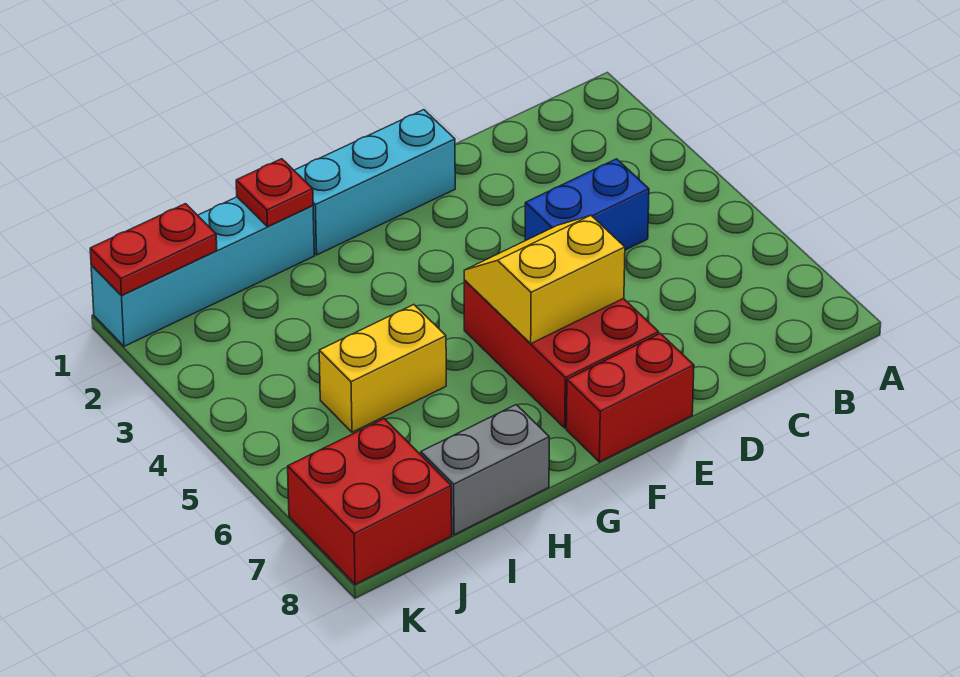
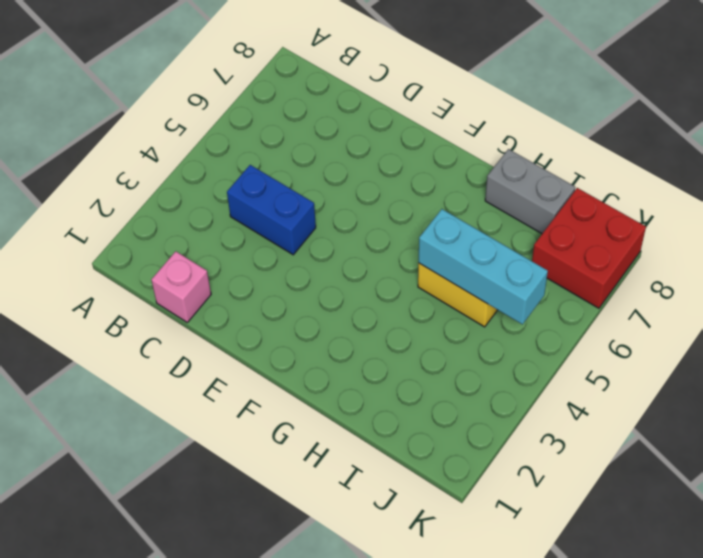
pink brick C1 level 1 -> none
cyan brick H5:J5 level 2 -> cyan brick E1:G1 level 1
none -> red brick E5:F7 level 1
none -> red brick E8:F8 level 1

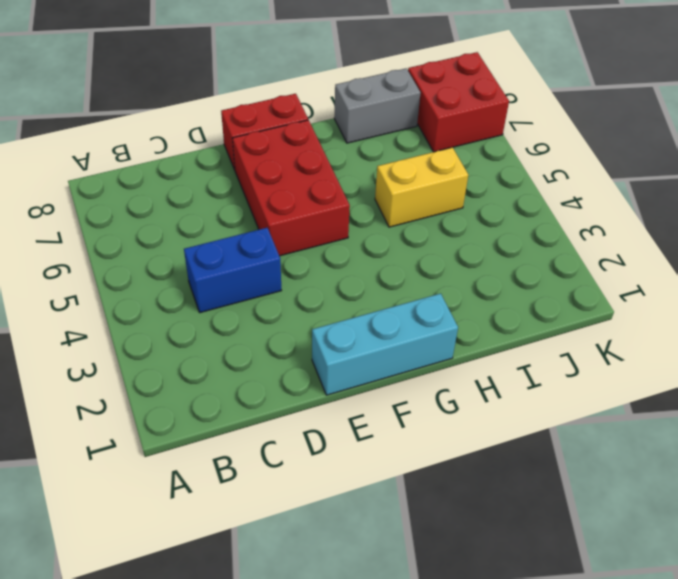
none -> cyan brick H1:K1 level 1
none -> yellow slope E5:F6 level 2 top 6

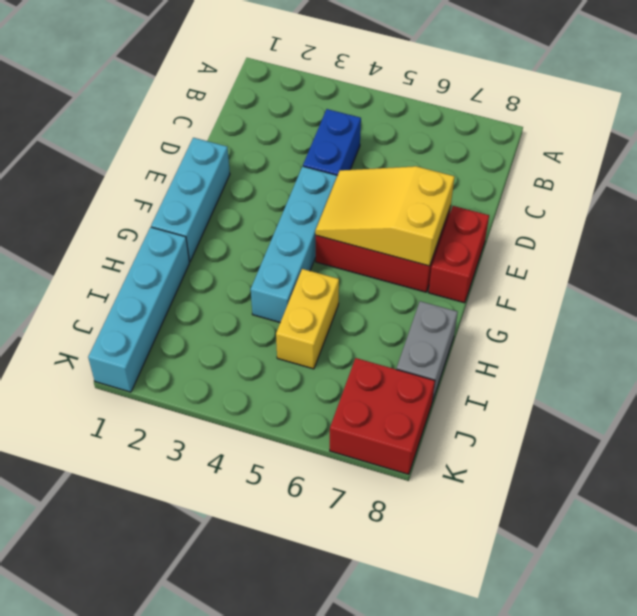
cyan brick E4:H4 level 1 -> none
yellow slope E5:F7 level 2 top 7 -> yellow slope E5:F6 level 2 top 6
none -> red plate H1 level 2
none -> red plate J1:K1 level 2

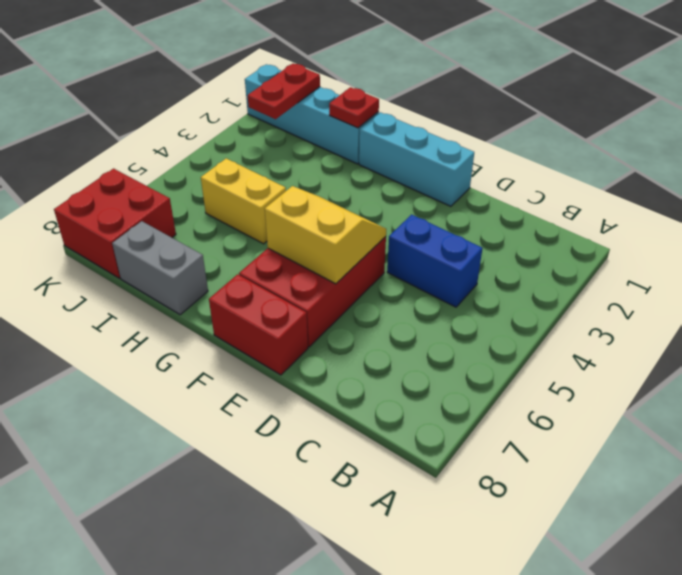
red plate J1:J2 level 2 -> red plate J1:K1 level 2

